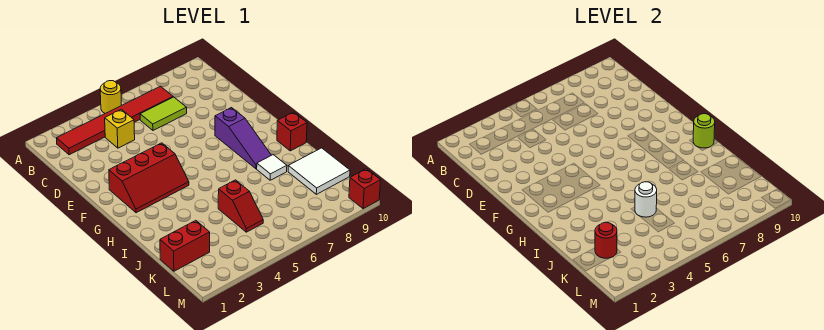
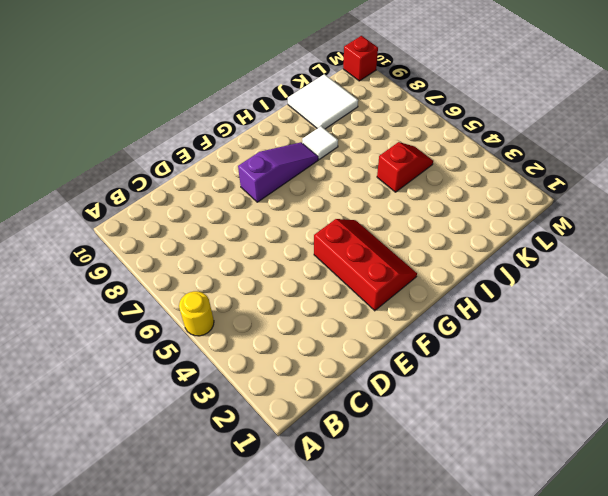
none -> red tile B2:B7 level 1
none -> yellow brick C4 level 1
none -> lime tile C6:C7 level 1

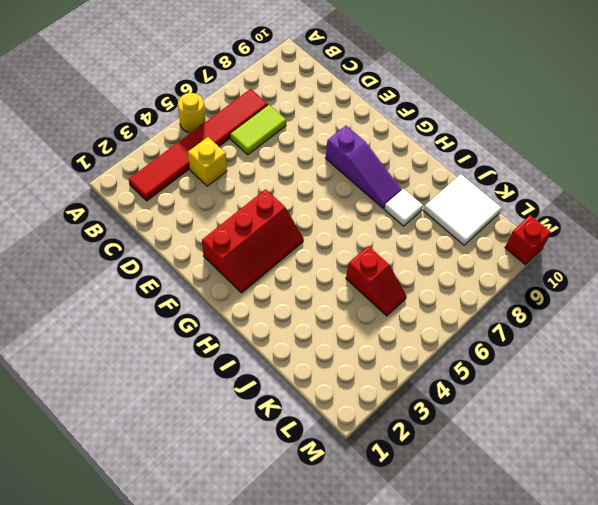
none -> red brick H10 level 1
none -> red brick K1:K2 level 1
none -> lime round brick H10 level 2

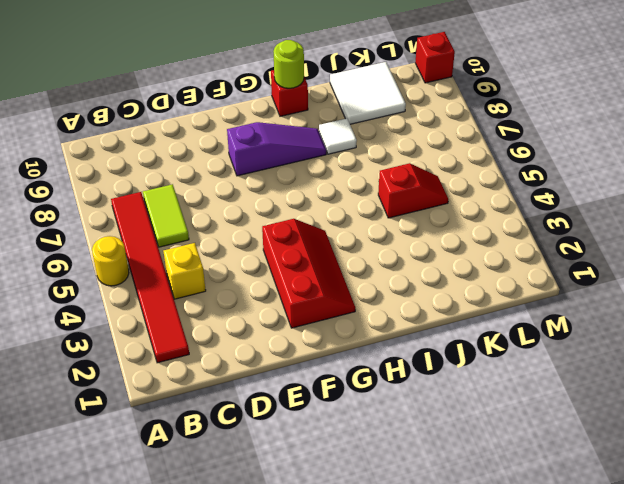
none -> red brick K1:K2 level 1
none -> white round brick J5 level 2
none -> red round brick K2 level 2

